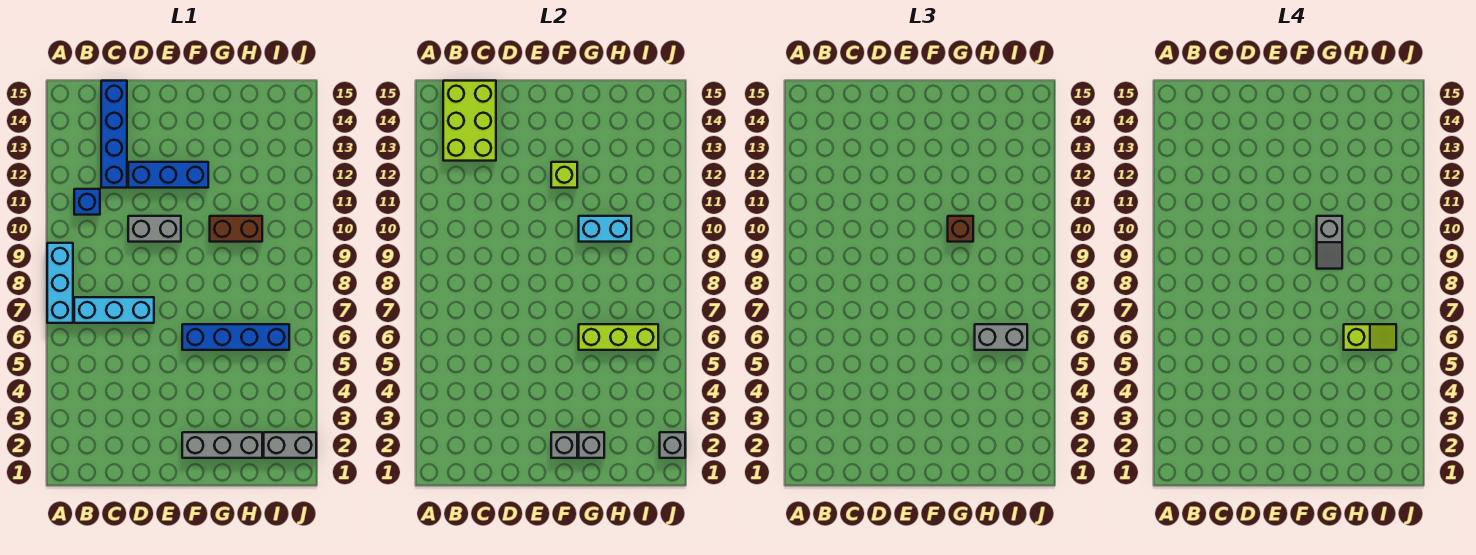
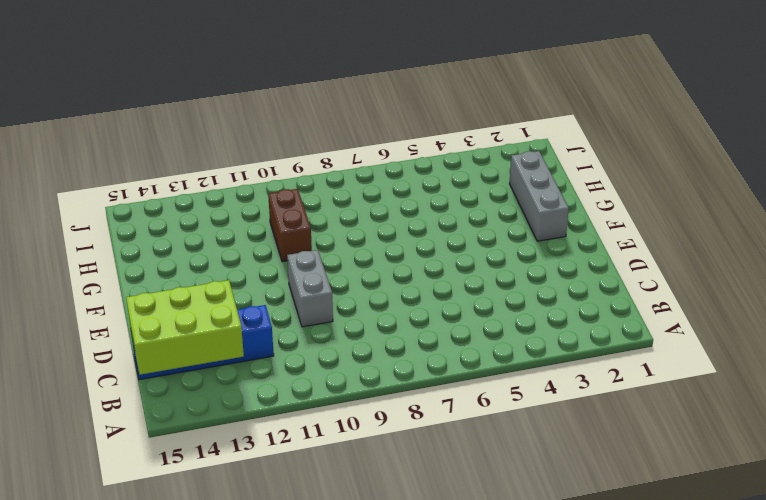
none -> cyan brick A7:A9 level 1
none -> cyan brick B7:D7 level 1
none -> blue brick B11 level 1

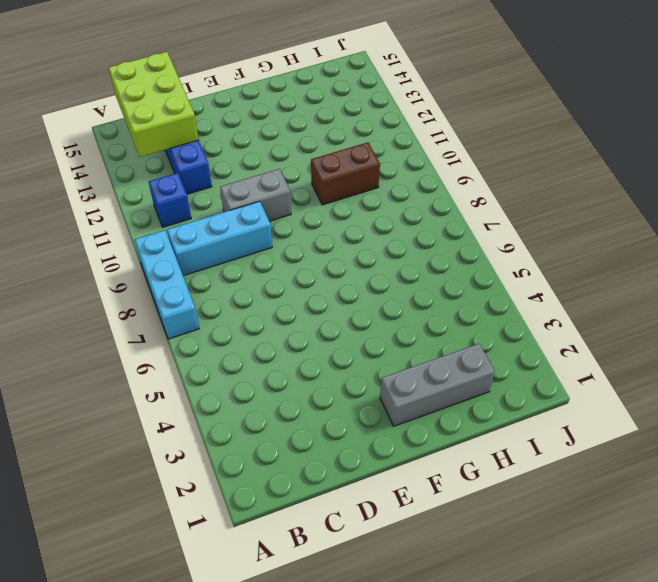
cyan brick B9:D9 level 1 -> cyan brick B7:D7 level 1
none -> blue brick D12:F12 level 1
none -> blue brick F6:I6 level 1
none -> grey brick I2:J2 level 1

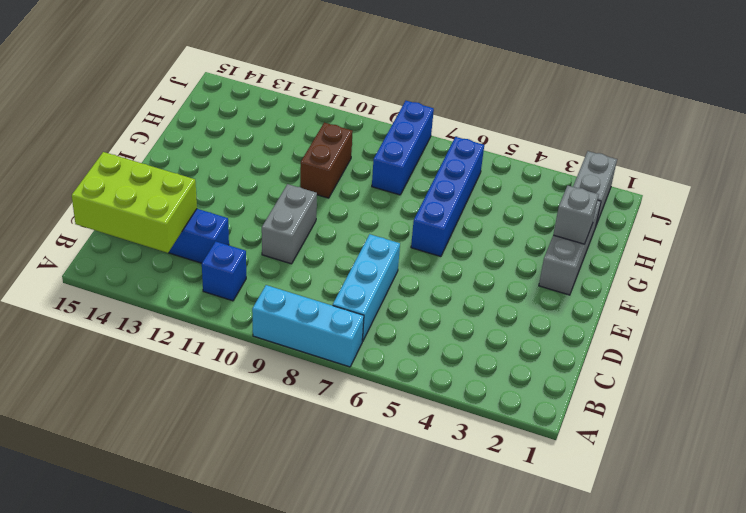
blue brick H8:J8 level 1 -> blue brick D12:F12 level 1
none -> grey brick F2 level 2
none -> lime brick F12 level 2
none -> lime brick G6:I6 level 2

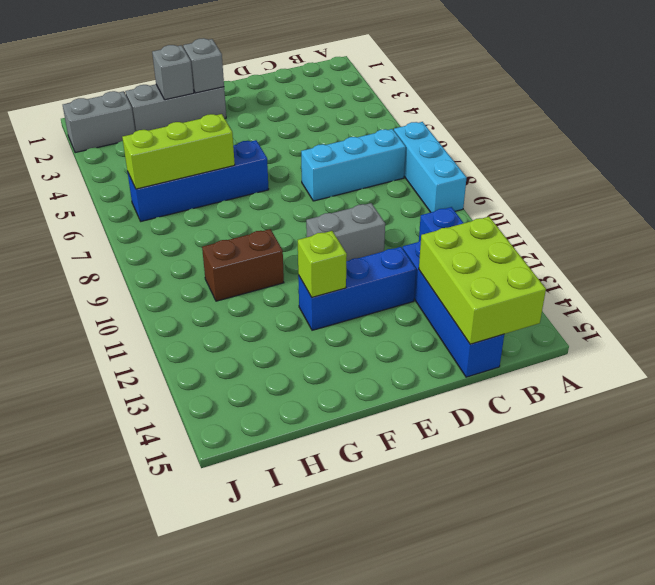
none -> cyan brick G10:H10 level 2
none -> grey brick J2 level 2
none -> brown brick G10 level 3

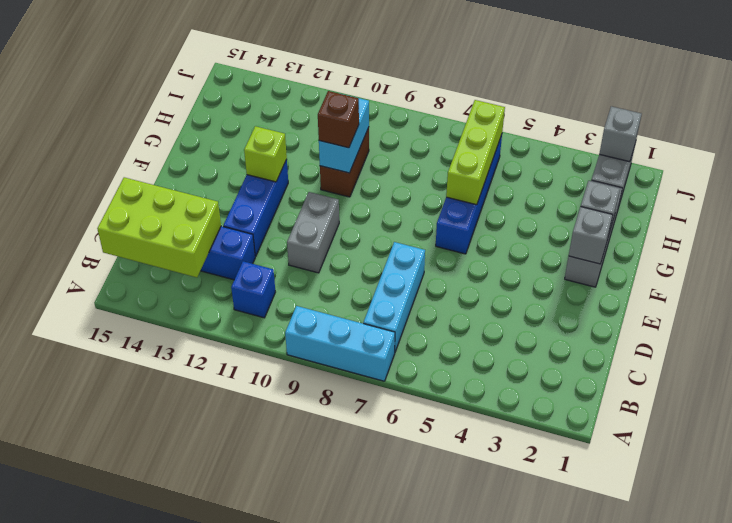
none -> grey brick H6:I6 level 3
none -> grey slope G9:G10 level 4 top 10
none -> lime slope H6:I6 level 4 top H

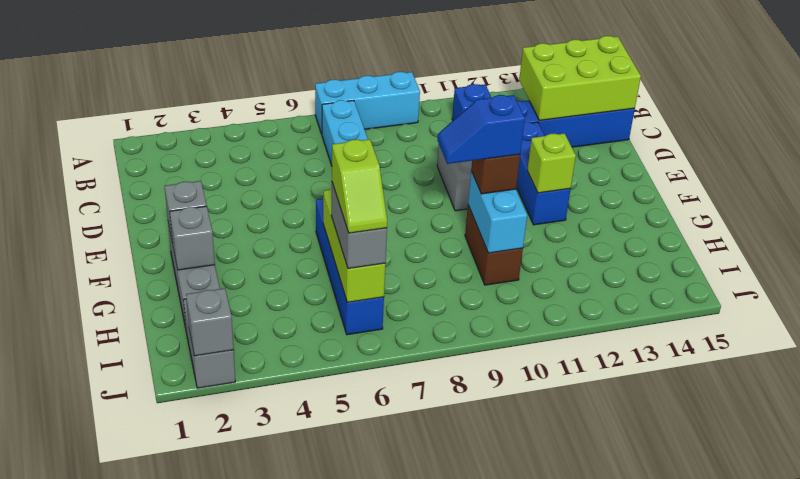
blue slope G9:G10 level 4 top 10 -> grey slope G9:G10 level 4 top 10

